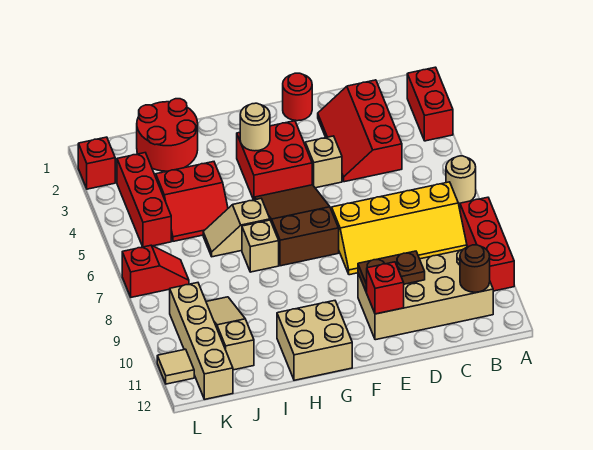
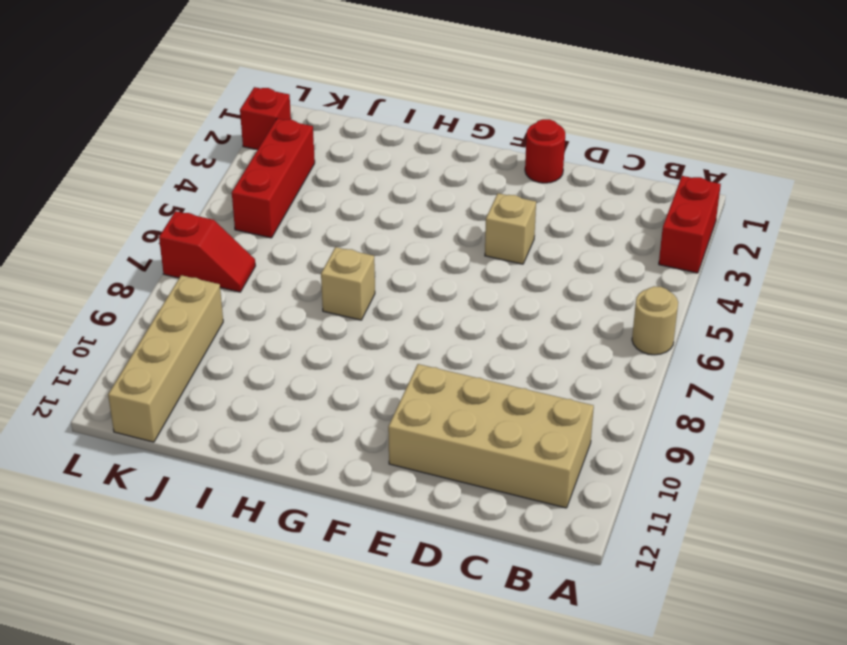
none -> red brick A8:A10 level 1
none -> yellow slope B7:E8 level 1 top 7
none -> red slope C2:D4 level 1 top C

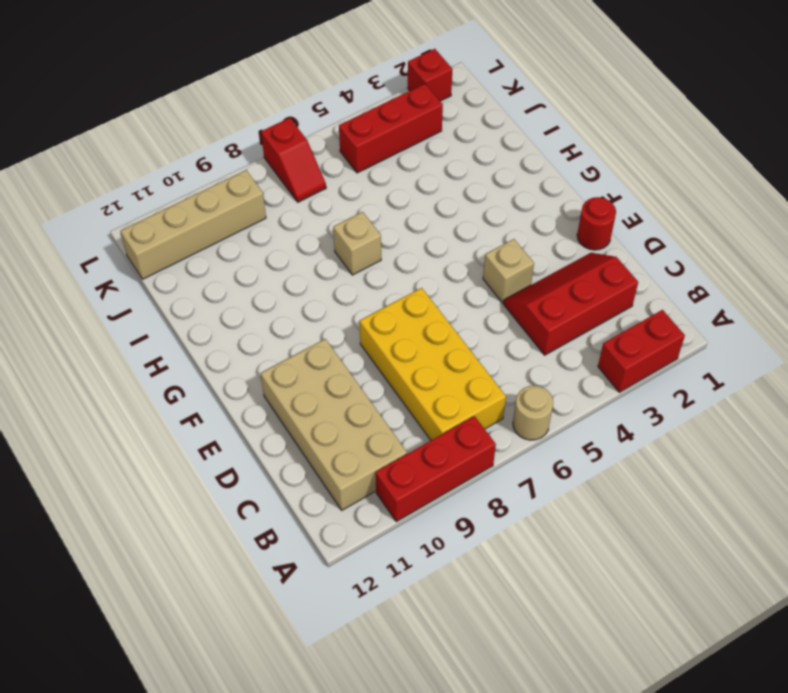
yellow brick B7:E8 level 1 -> yellow slope B7:E8 level 1 top 7
none -> red brick F3:G4 level 1
none -> brown slope F5:G7 level 1 top 7
none -> tan brick G11:H12 level 1

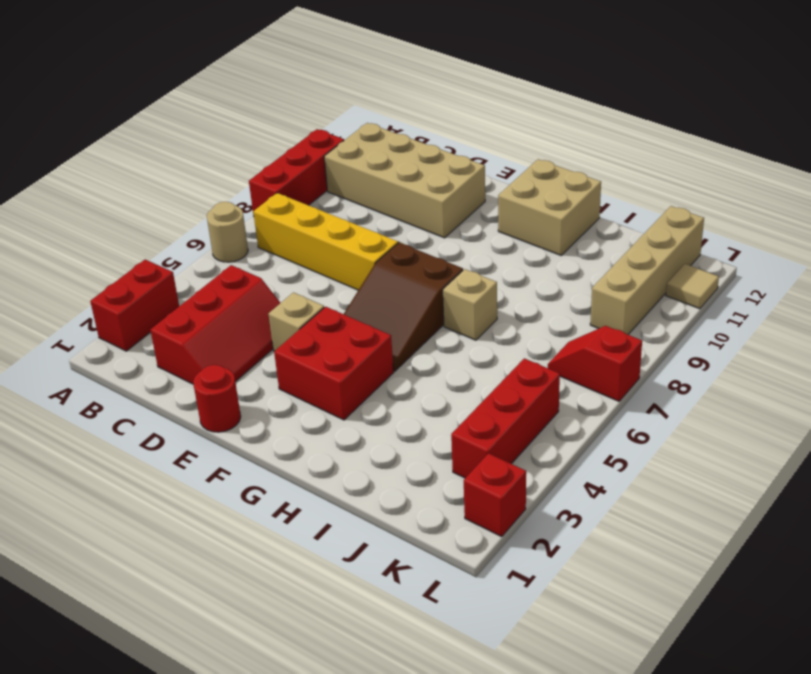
none -> tan slope H6:I6 level 1 top H
none -> red round brick I1:J2 level 1
none -> red slope I4:J5 level 1 top 4

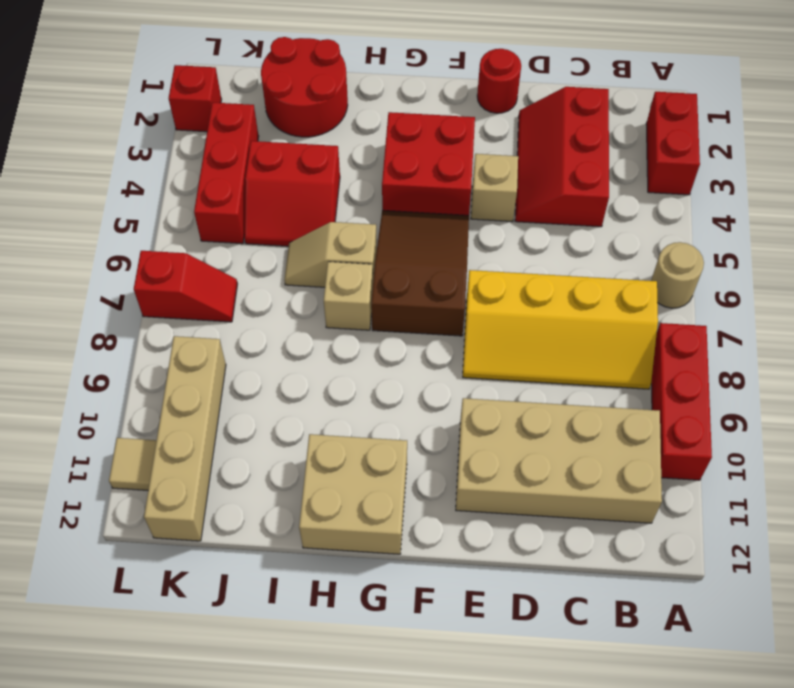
none -> tan slope J9:J11 level 1 top 11
none -> brown round brick B11 level 2
none -> brown plate D10:E10 level 2

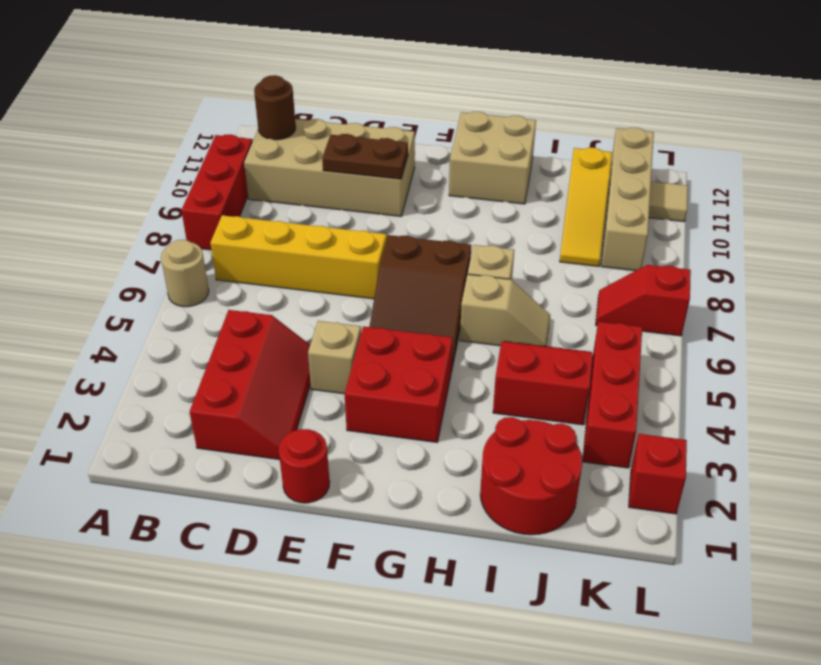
yellow slope J9:J11 level 1 top 11 -> tan slope J9:J11 level 1 top 11
none -> red brick A2:A3 level 1
none -> red brick E11 level 2
none -> tan round brick G3 level 2

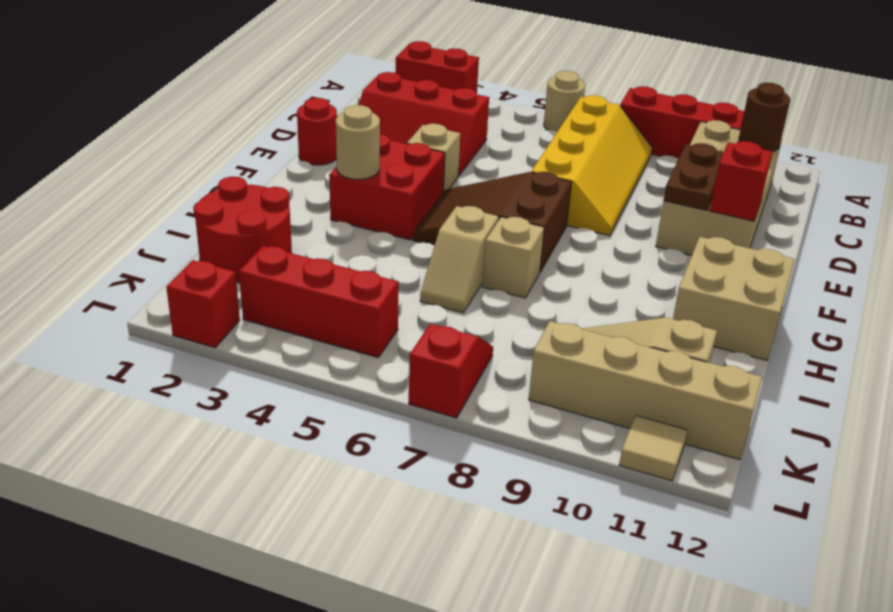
none -> red slope I4:J5 level 1 top 4

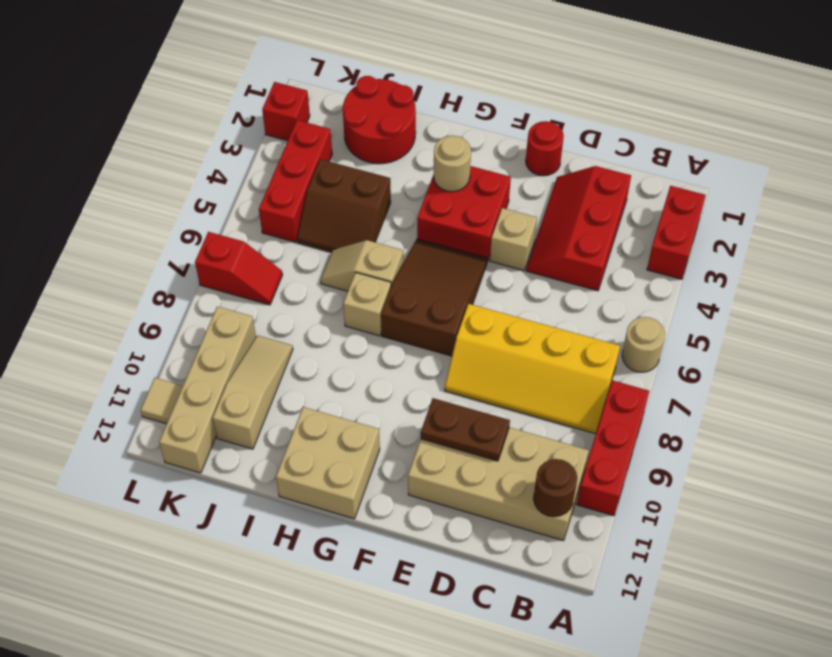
brown slope I4:J5 level 1 top 4 -> red slope I4:J5 level 1 top 4
none -> red brick E11 level 2

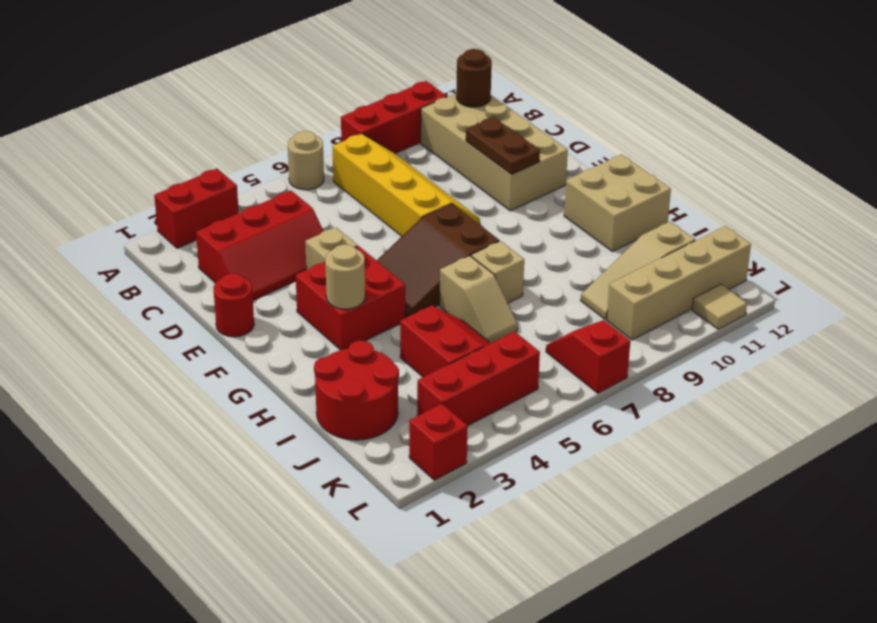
none -> red brick E11 level 2

